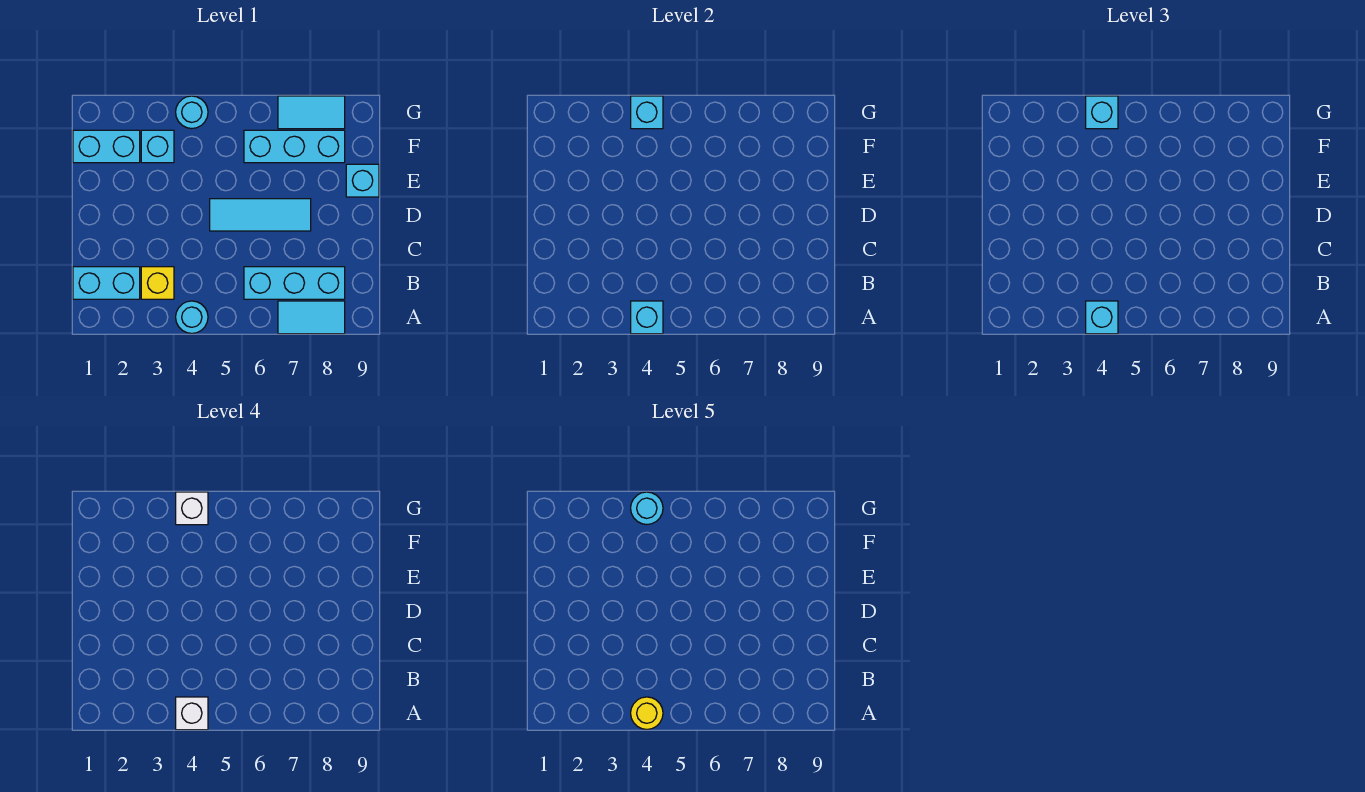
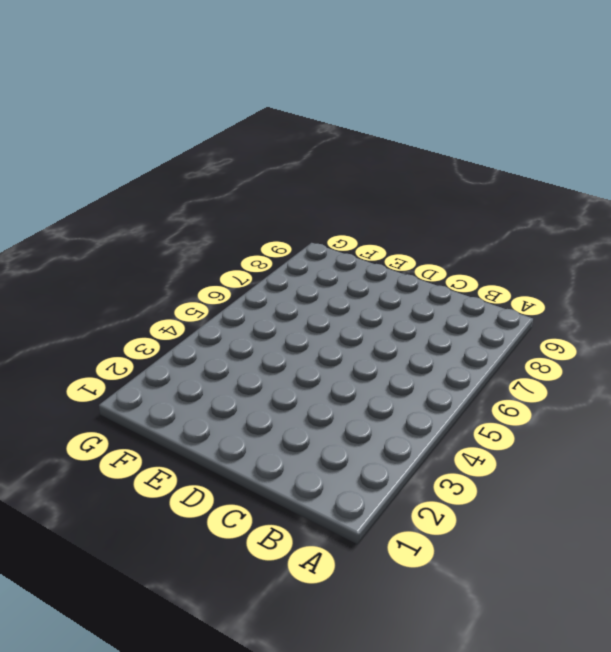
none -> cyan round brick A4 level 1
none -> cyan tile A7:A8 level 1
none -> cyan brick B1:B2 level 1

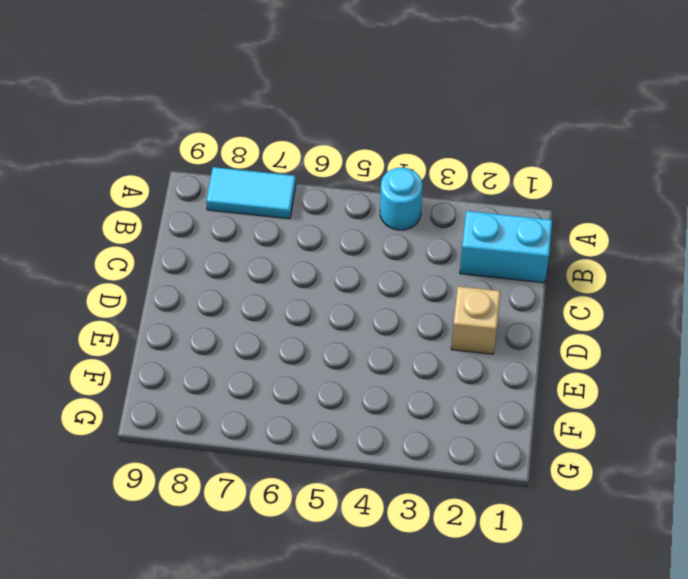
tan brick D2 level 1 -> none
none -> yellow brick B3 level 1
none -> cyan brick B6:B8 level 1
none -> cyan tile D5:D7 level 1

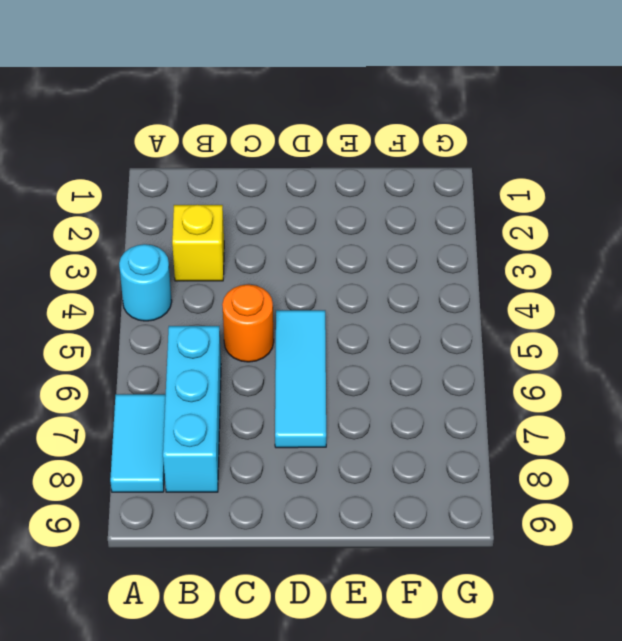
orange round brick C5 level 1 -> none
none -> cyan brick B1:B2 level 1
none -> cyan brick E9 level 1
none -> cyan brick F1:F2 level 1

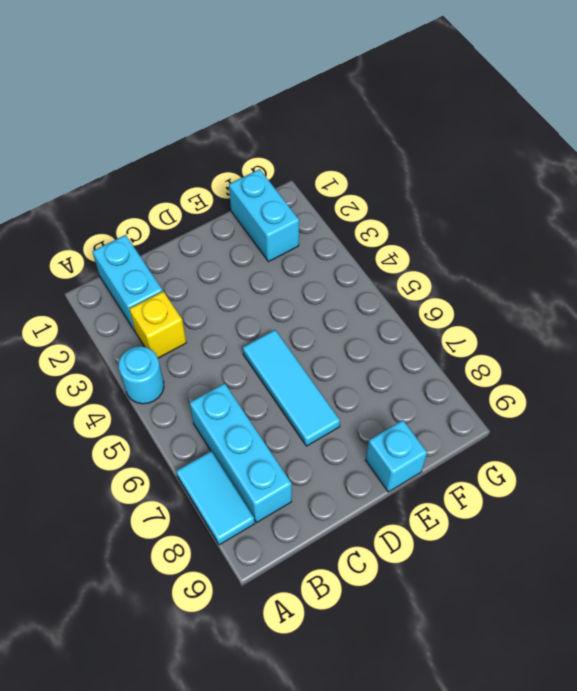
none -> cyan brick F3 level 1
none -> cyan brick F6:F8 level 1
none -> cyan round brick G4 level 1

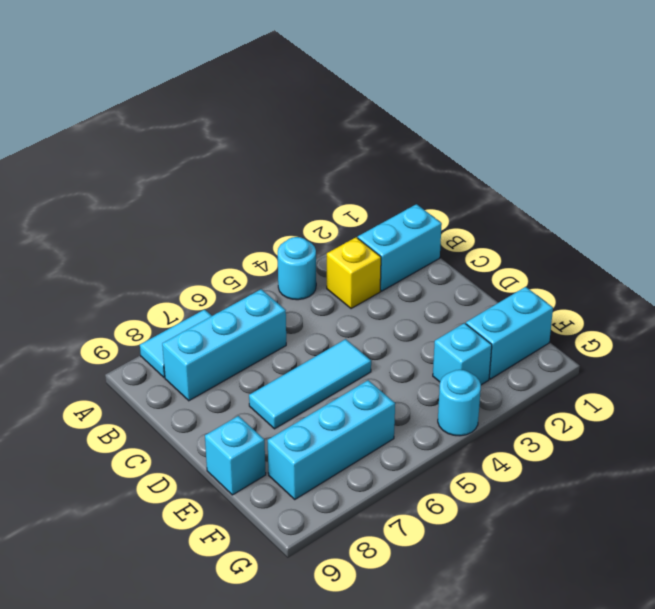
none -> cyan tile G7:G8 level 1
none -> cyan brick A4 level 2
none -> cyan brick G4 level 2

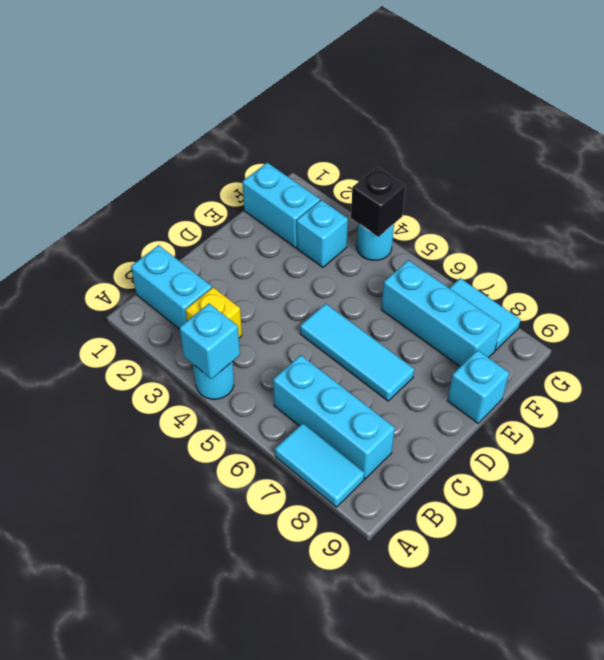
black brick G4 level 2 -> cyan brick G4 level 2
none -> cyan brick A4 level 3
none -> cyan brick G4 level 3
none -> white brick A4 level 4

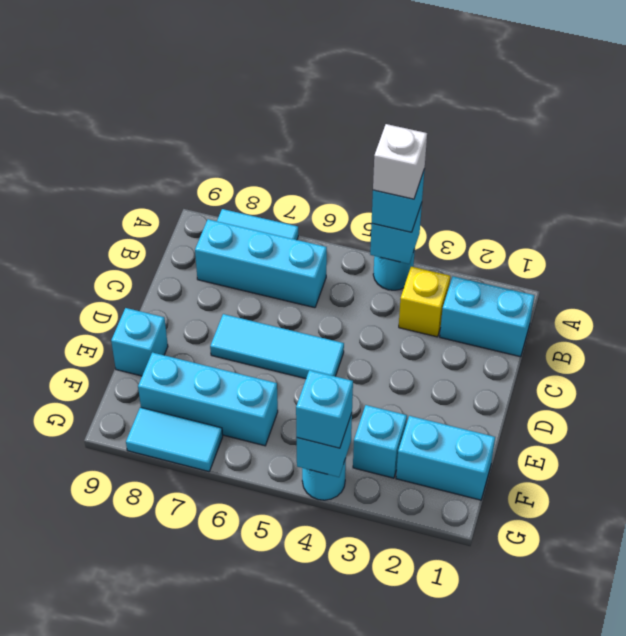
none -> white brick G4 level 4
none -> yellow round brick A4 level 5
none -> cyan round brick G4 level 5

